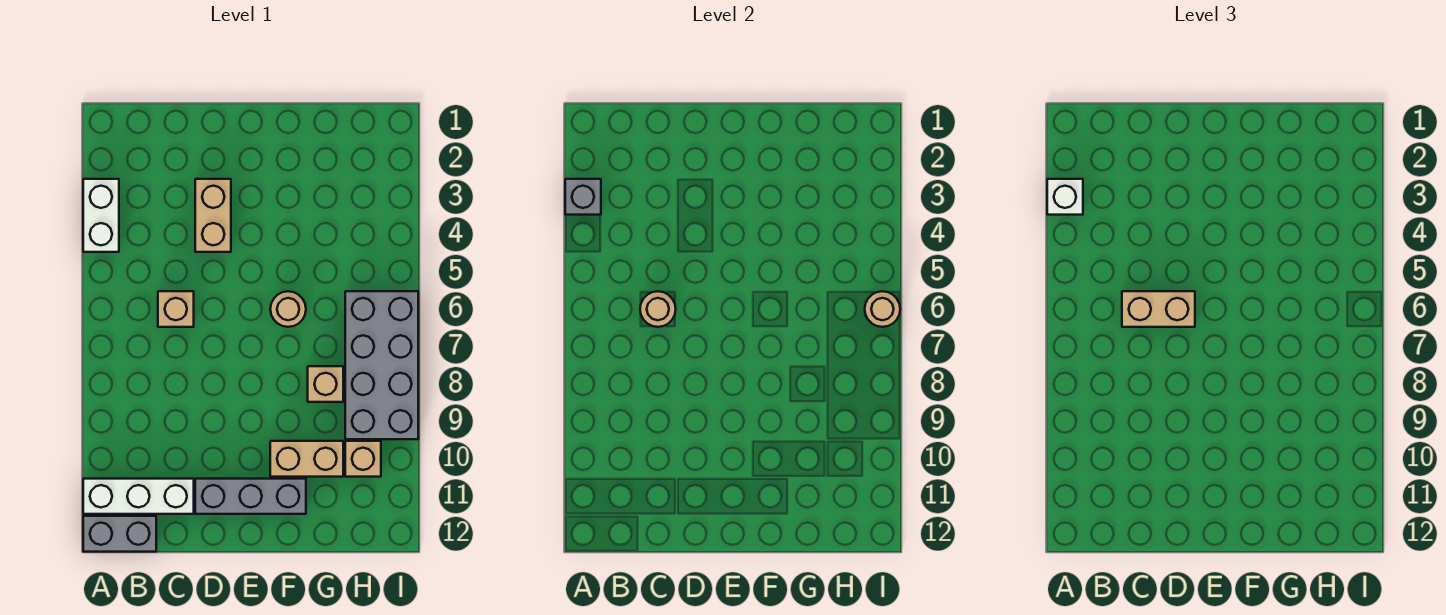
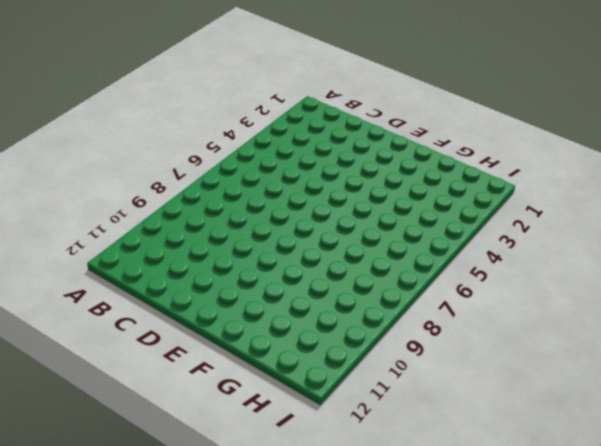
none -> white brick A3:A4 level 1
none -> white brick A11:C11 level 1
none -> grey brick A12:B12 level 1

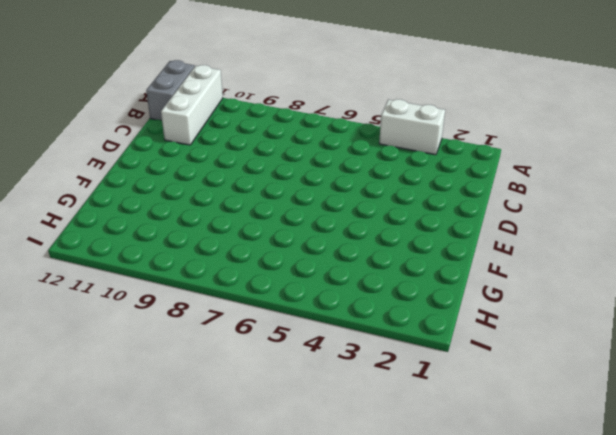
none -> tan brick C6 level 1
none -> tan brick D3:D4 level 1
none -> grey brick D11:F11 level 1

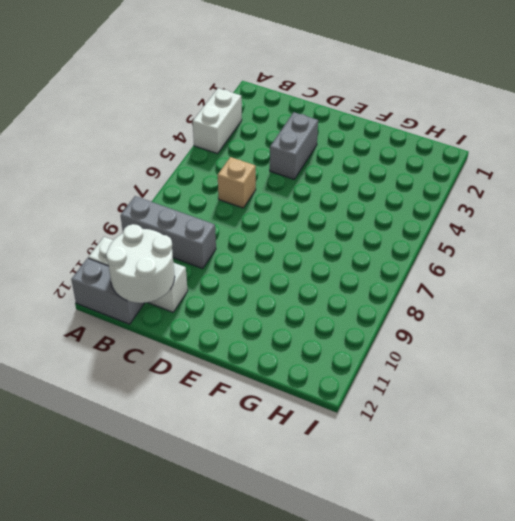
grey brick A9:C9 level 1 -> grey brick D11:F11 level 1
white round brick B11:C12 level 2 -> none
grey brick D3:D4 level 1 -> tan brick D3:D4 level 1
none -> tan round brick F6 level 1
none -> tan brick F10:G10 level 1
none -> tan brick G8 level 1

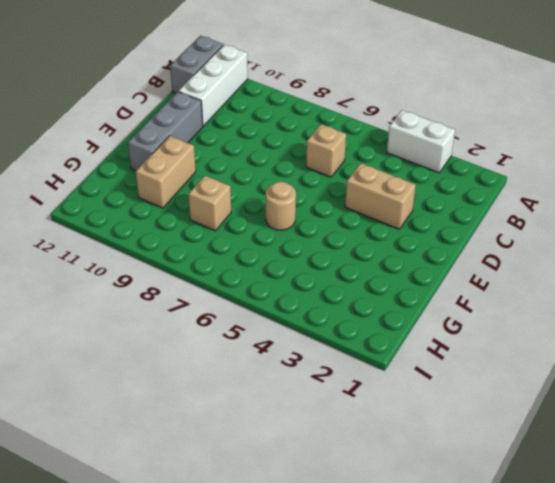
none -> grey brick H6:I9 level 1
none -> tan brick H10 level 1
none -> grey brick A3 level 2

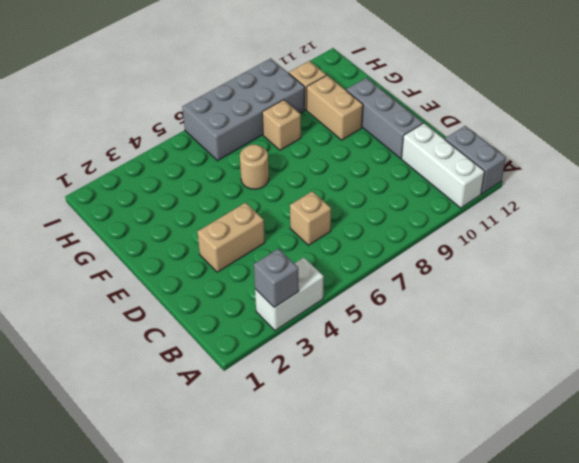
none -> tan round brick C6 level 2
none -> tan round brick I6 level 2
none -> white brick A3 level 3

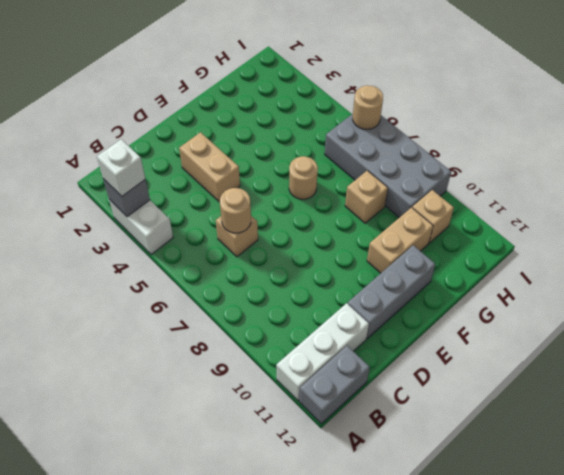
none -> tan brick C6:D6 level 3

